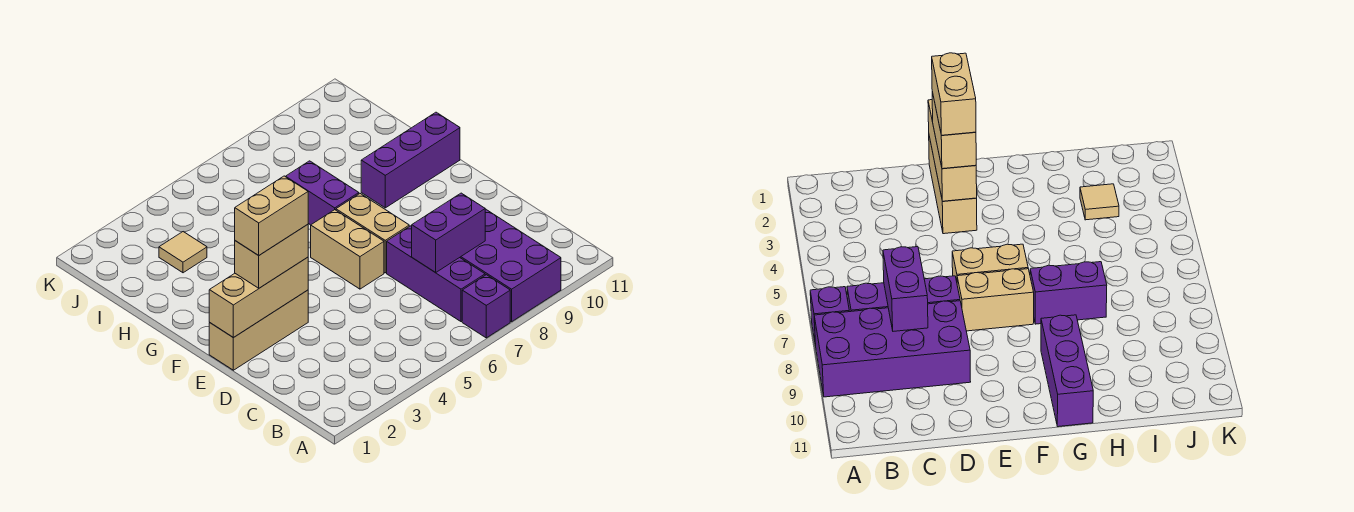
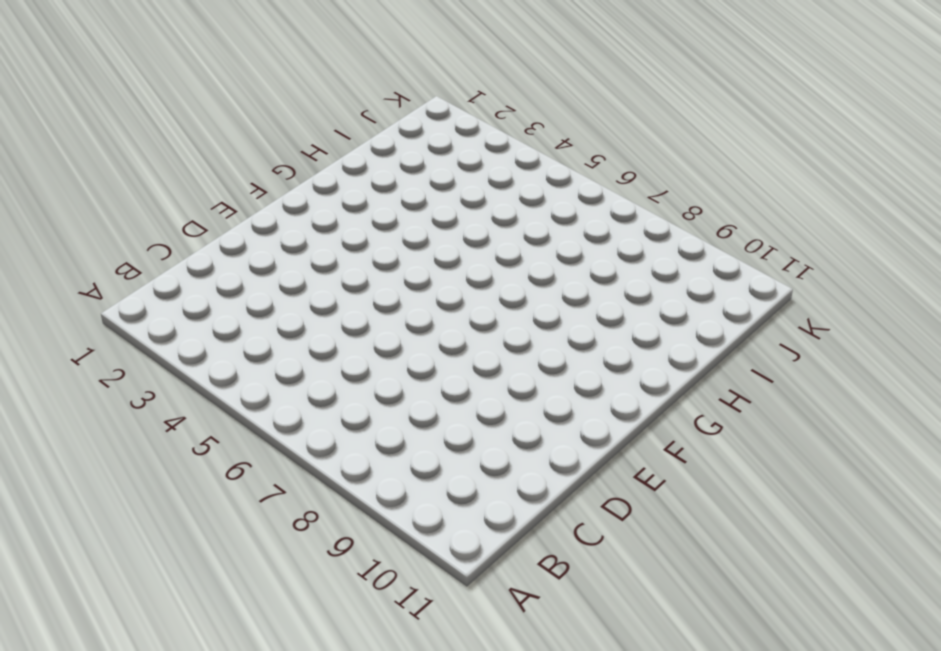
none -> purple brick A7 level 1
none -> purple brick A8:D9 level 1
none -> purple brick B7:D7 level 1

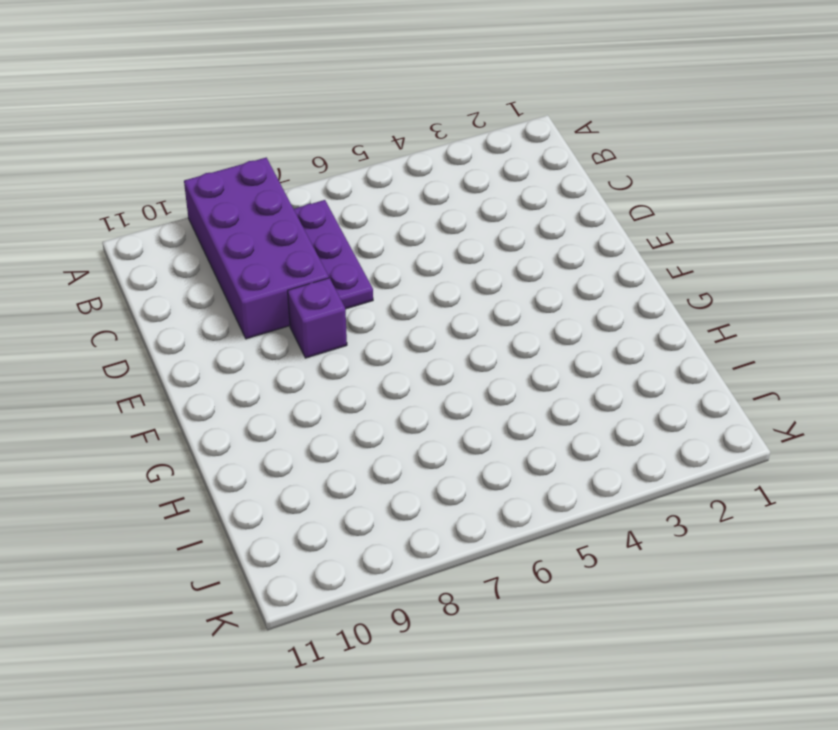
purple plate B7:D7 level 1 -> purple brick B7:D7 level 1
purple brick E8 level 1 -> purple brick A7 level 1
none -> tan brick E1:E3 level 1
none -> tan brick E6:F6 level 1
none -> tan brick E7:F7 level 1

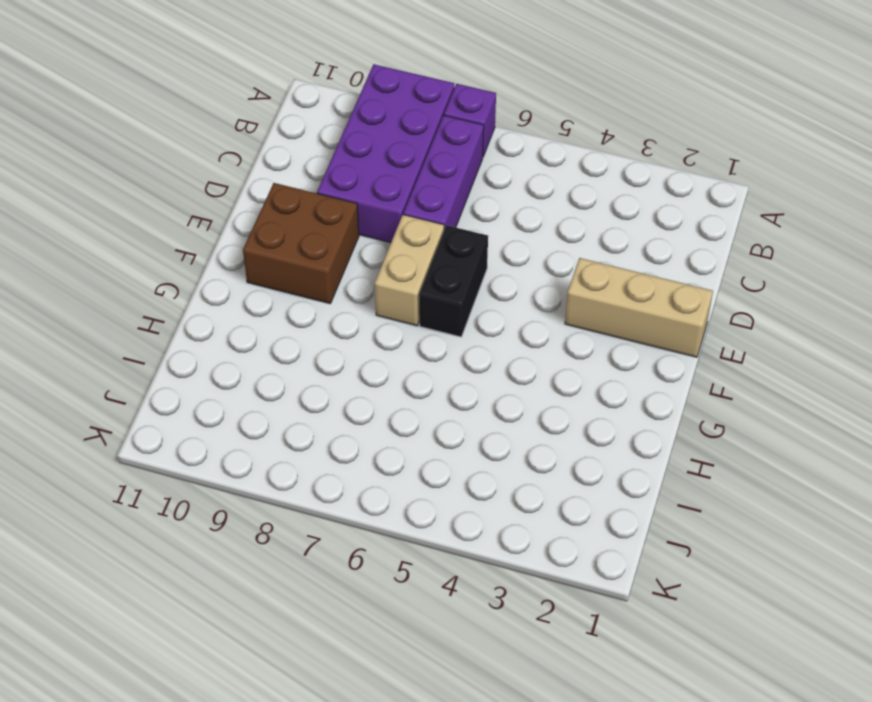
black brick E6:F6 level 1 -> tan brick E6:F6 level 1
brown brick E9:F10 level 1 -> none
none -> purple brick G7:H7 level 1
none -> purple brick G9:G11 level 1
none -> tan tile I3 level 1

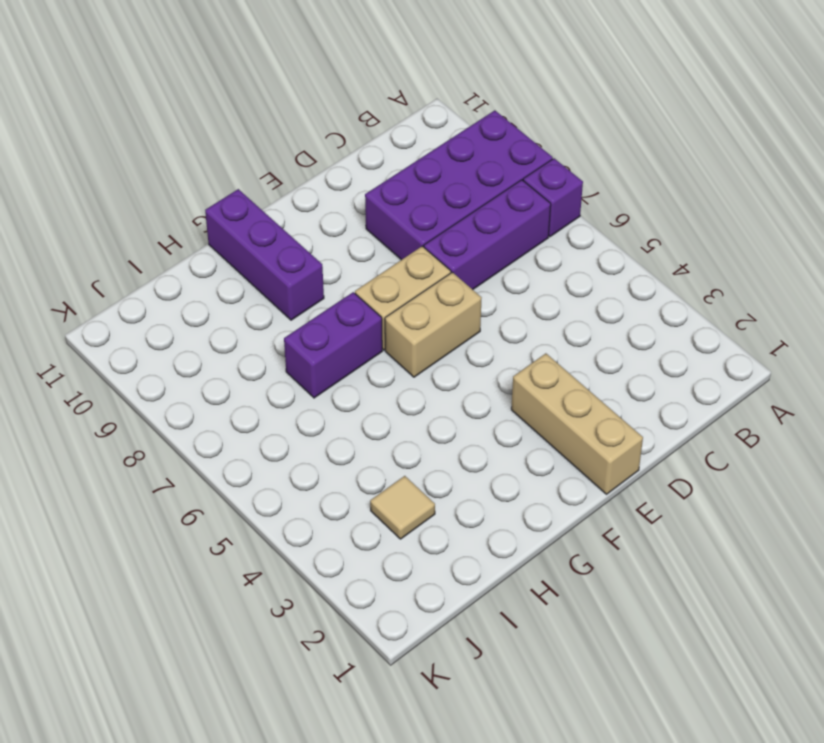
none -> purple brick C7:C8 level 2
none -> tan brick E1:E3 level 2
none -> tan brick E2:E3 level 3

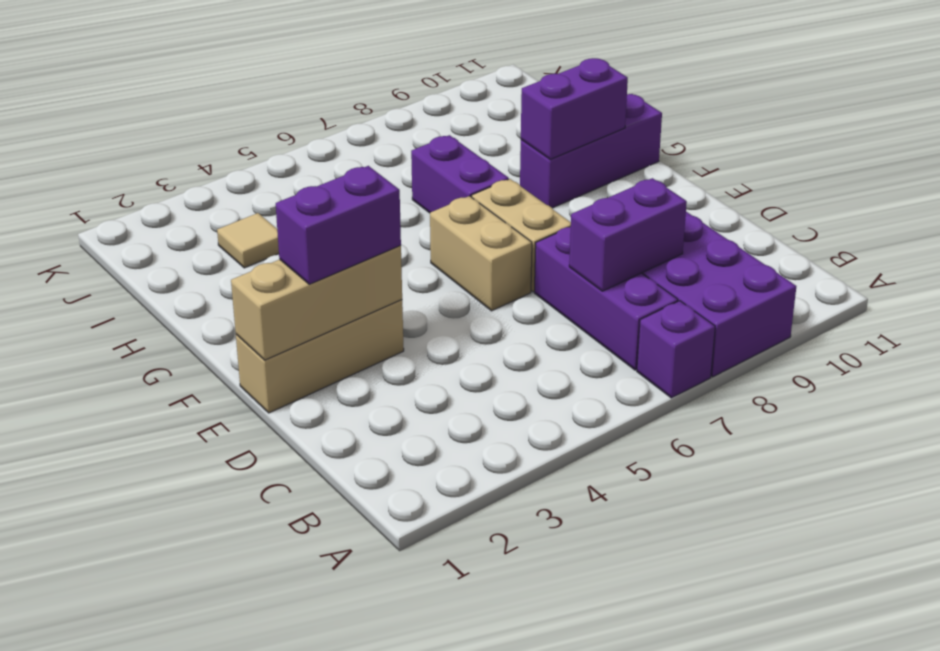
purple brick E2:E3 level 3 -> tan brick E2:E3 level 3
purple brick G9:G10 level 2 -> none
none -> tan brick E2:E3 level 4

